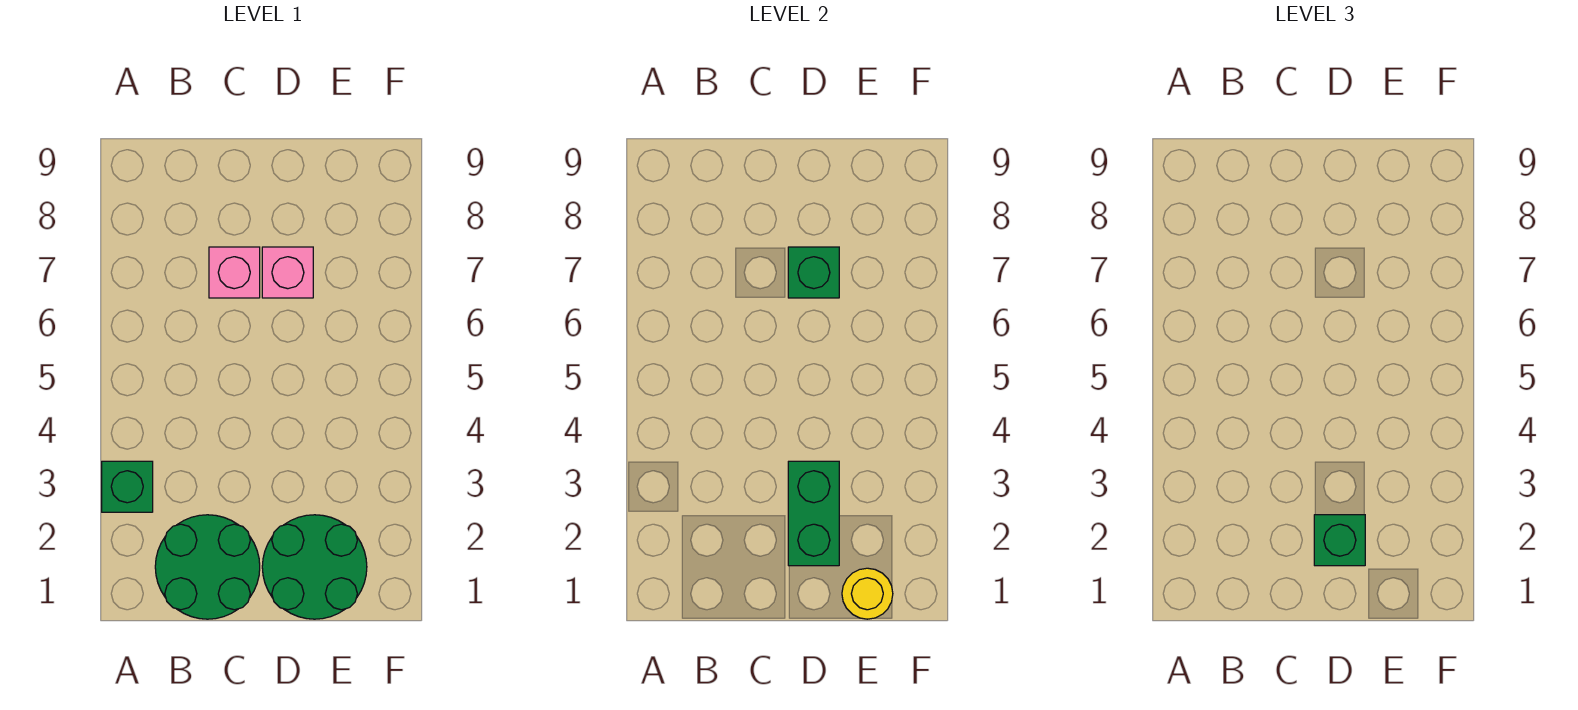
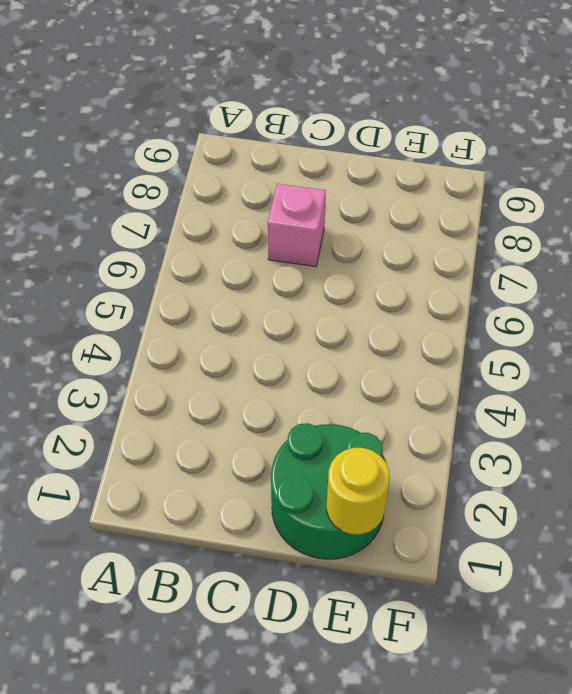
none -> green brick A3 level 1
none -> green round brick B1:C2 level 1

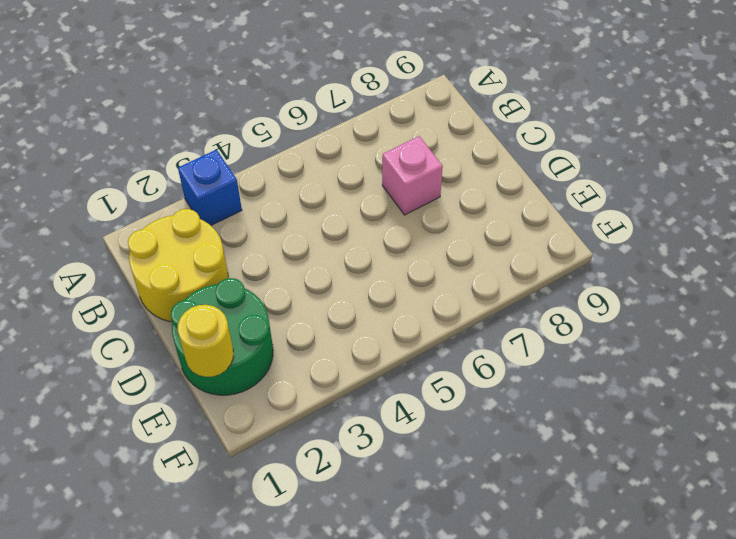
blue brick A3 level 1 -> green brick A3 level 1
yellow round brick B1:C2 level 1 -> green round brick B1:C2 level 1
none -> pink brick D7 level 1
none -> green brick D2:D3 level 2

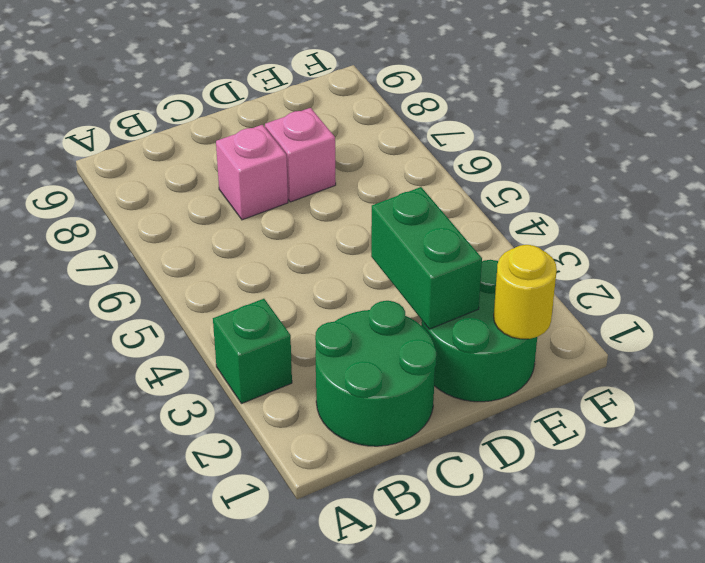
none -> green brick D7 level 2
none -> green brick D2 level 3

